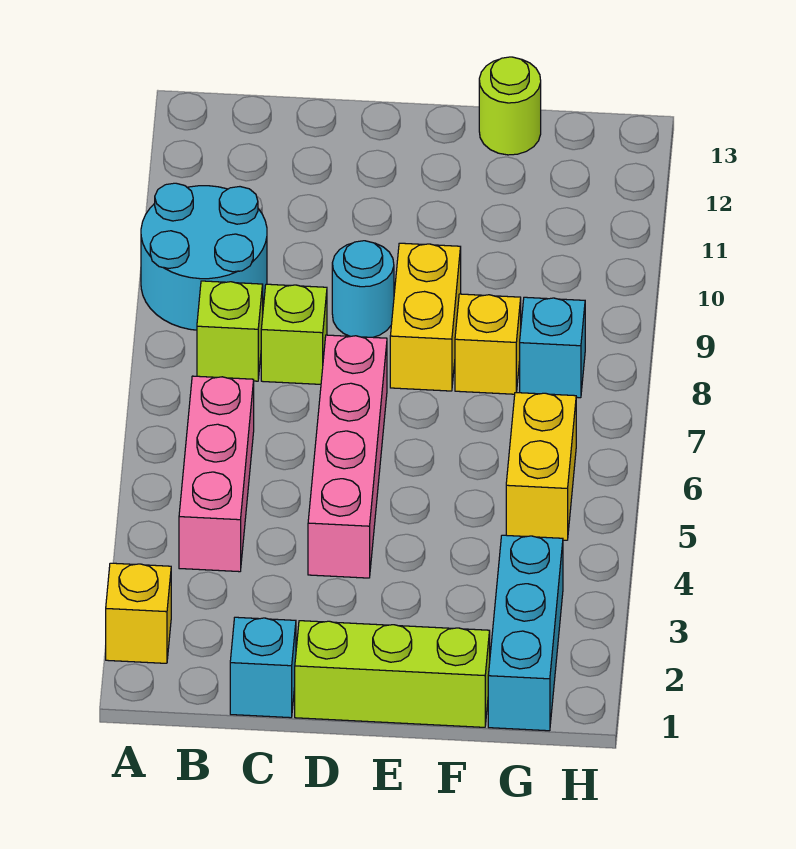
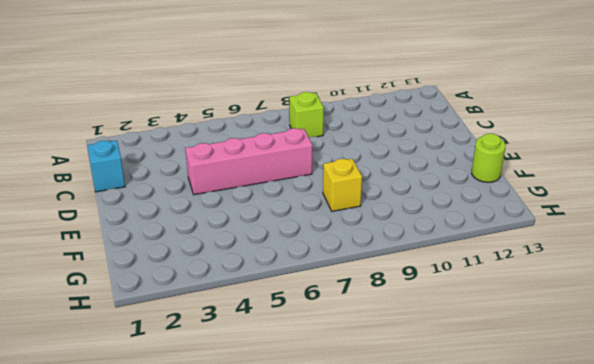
none -> yellow brick A2 level 1
none -> cyan round brick A9:B10 level 1
none -> pink brick B4:B6 level 1

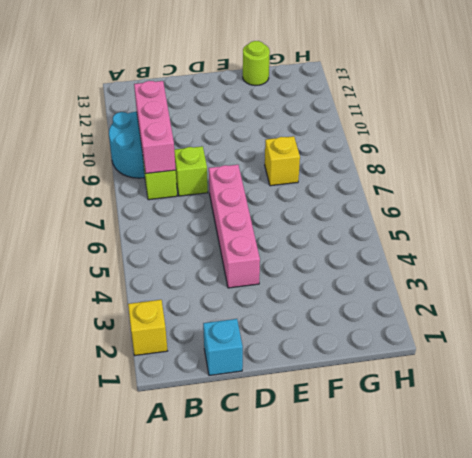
pink brick B8:B10 level 2 -> pink brick B4:B6 level 1
none -> lime brick D1:F1 level 1
none -> cyan round brick D9 level 1
none -> yellow brick E8:E9 level 1

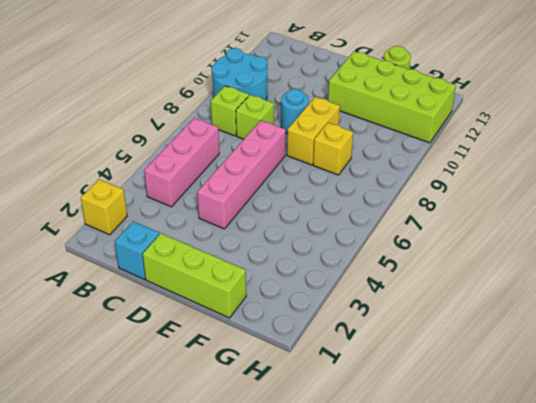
lime brick E11:H12 level 1 -> none
none -> cyan brick G1:G3 level 1
none -> yellow brick G5:G6 level 1
none -> cyan brick G8 level 1

